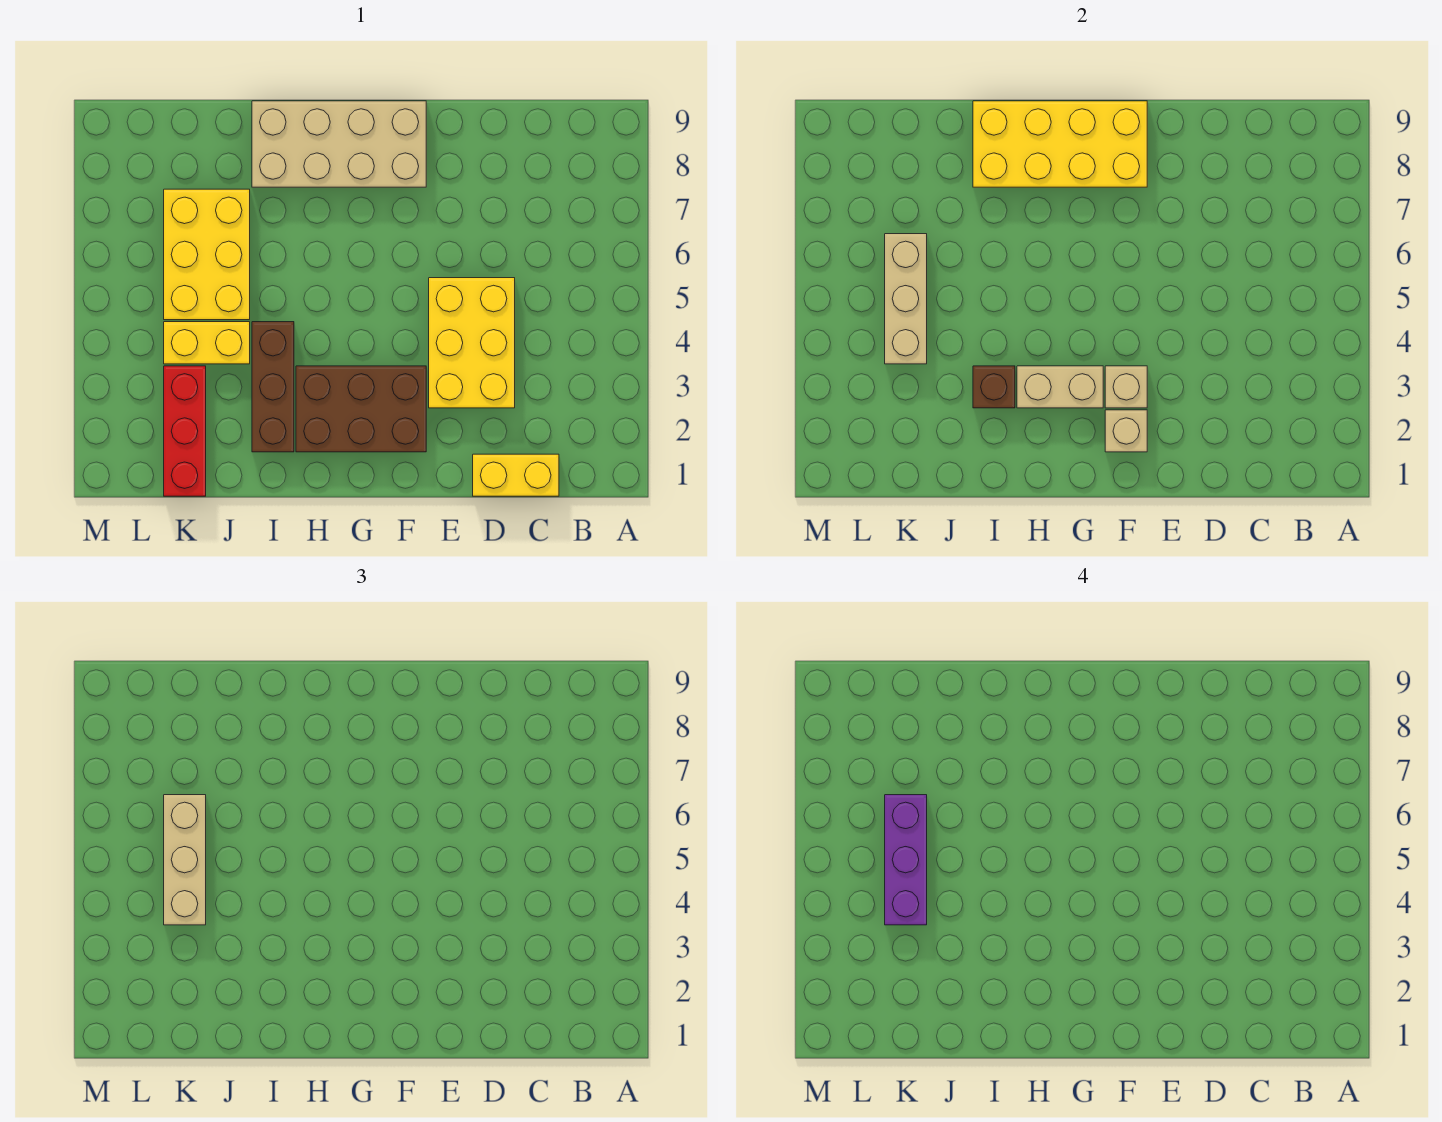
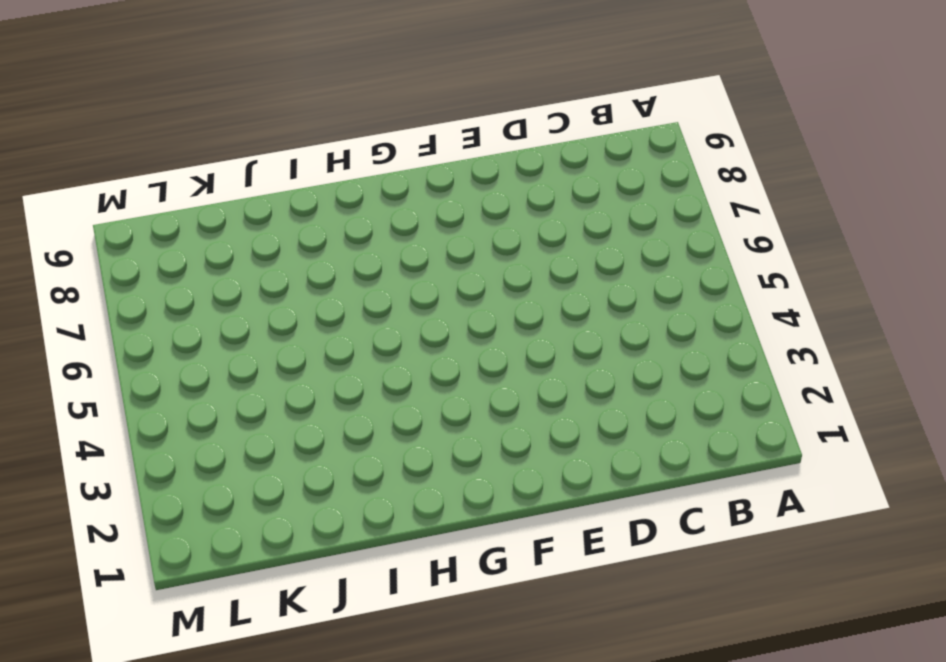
none -> yellow brick C1:D1 level 1
none -> yellow brick D3:E5 level 1
none -> brown brick F2:H3 level 1

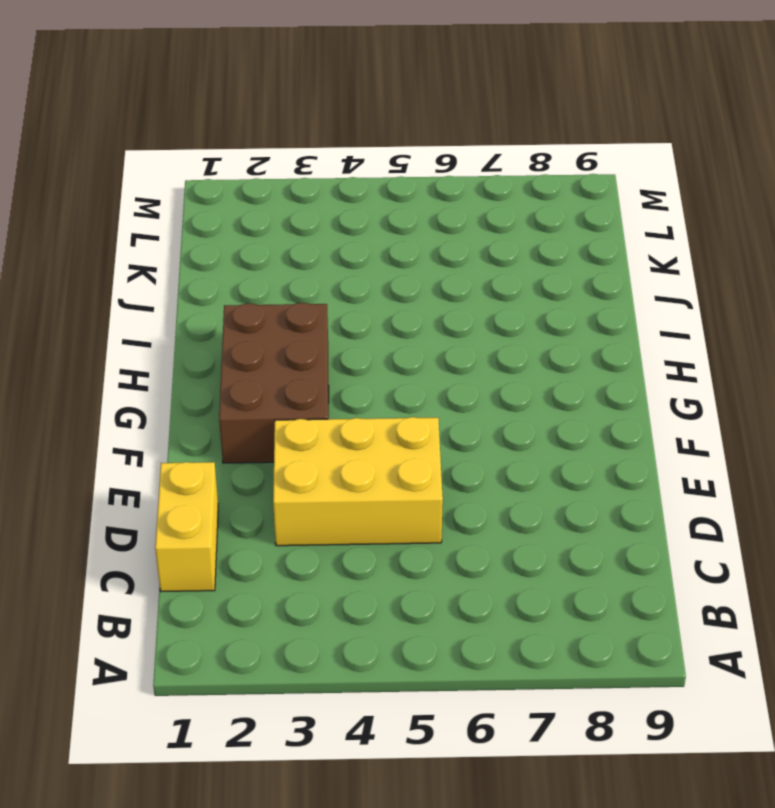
none -> tan brick F8:I9 level 1
none -> brown brick I2:I4 level 1
none -> yellow brick J4:K4 level 1

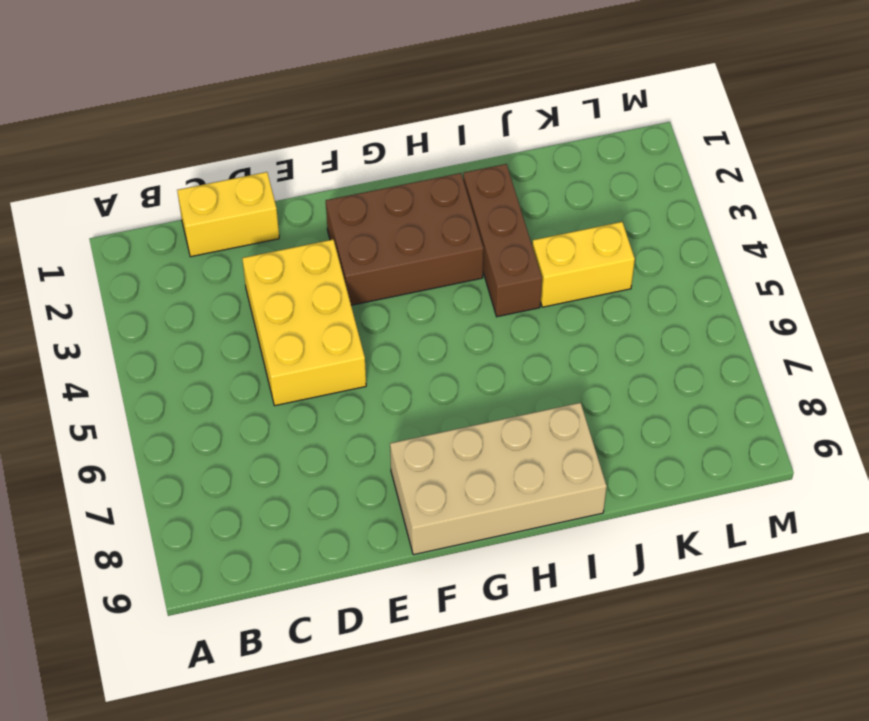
none -> yellow brick J5:K7 level 1
none -> red brick K1:K3 level 1
none -> tan brick F2 level 2

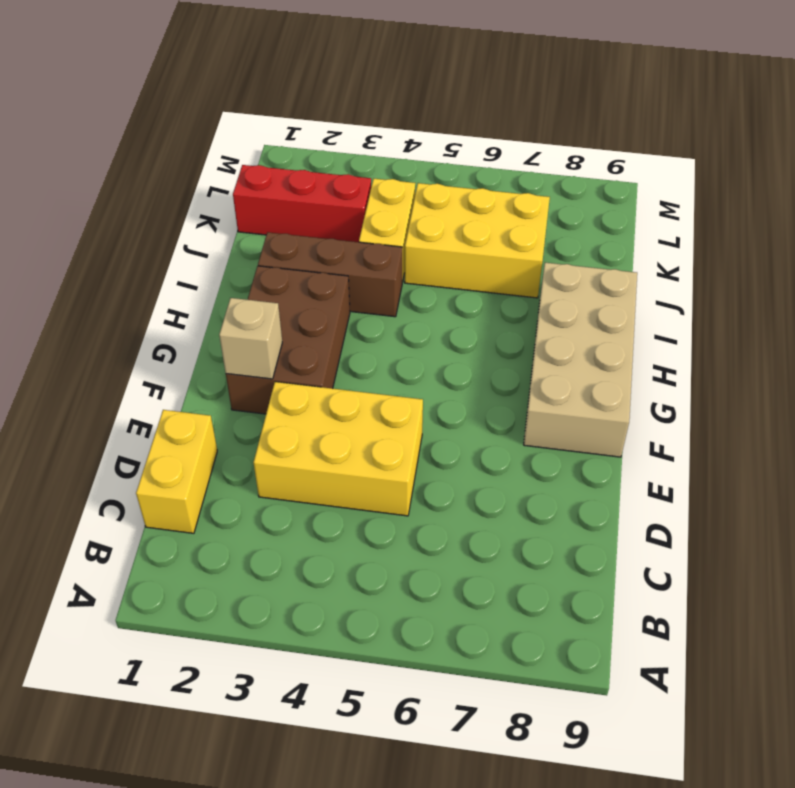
none -> tan brick F3 level 2
none -> yellow brick F8:I9 level 2
none -> tan brick G3:H3 level 2

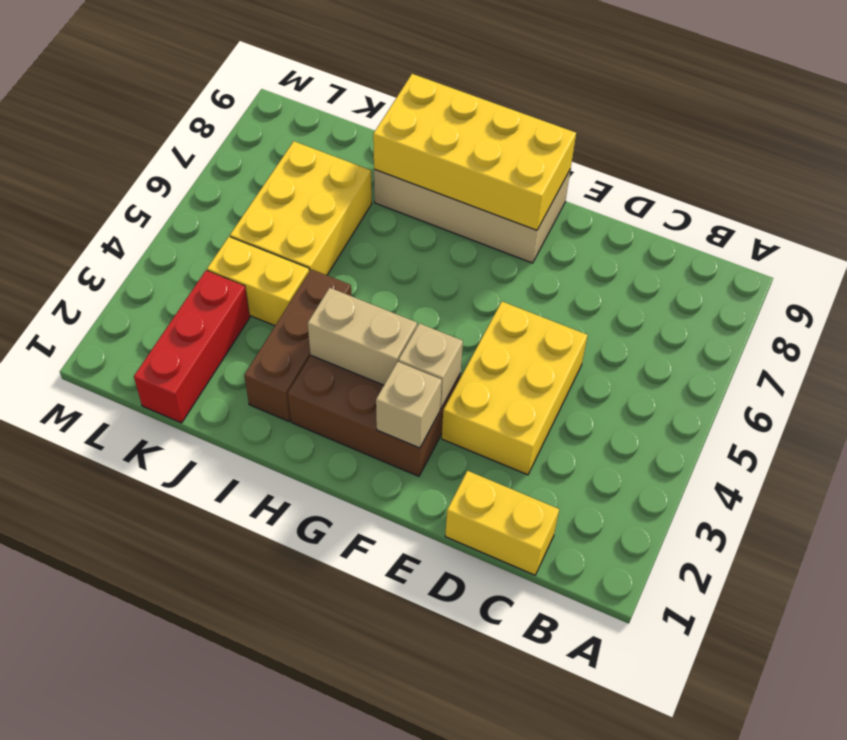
none -> brown brick I3 level 2
none -> tan brick K4:K6 level 2
none -> tan brick K4:K6 level 3

